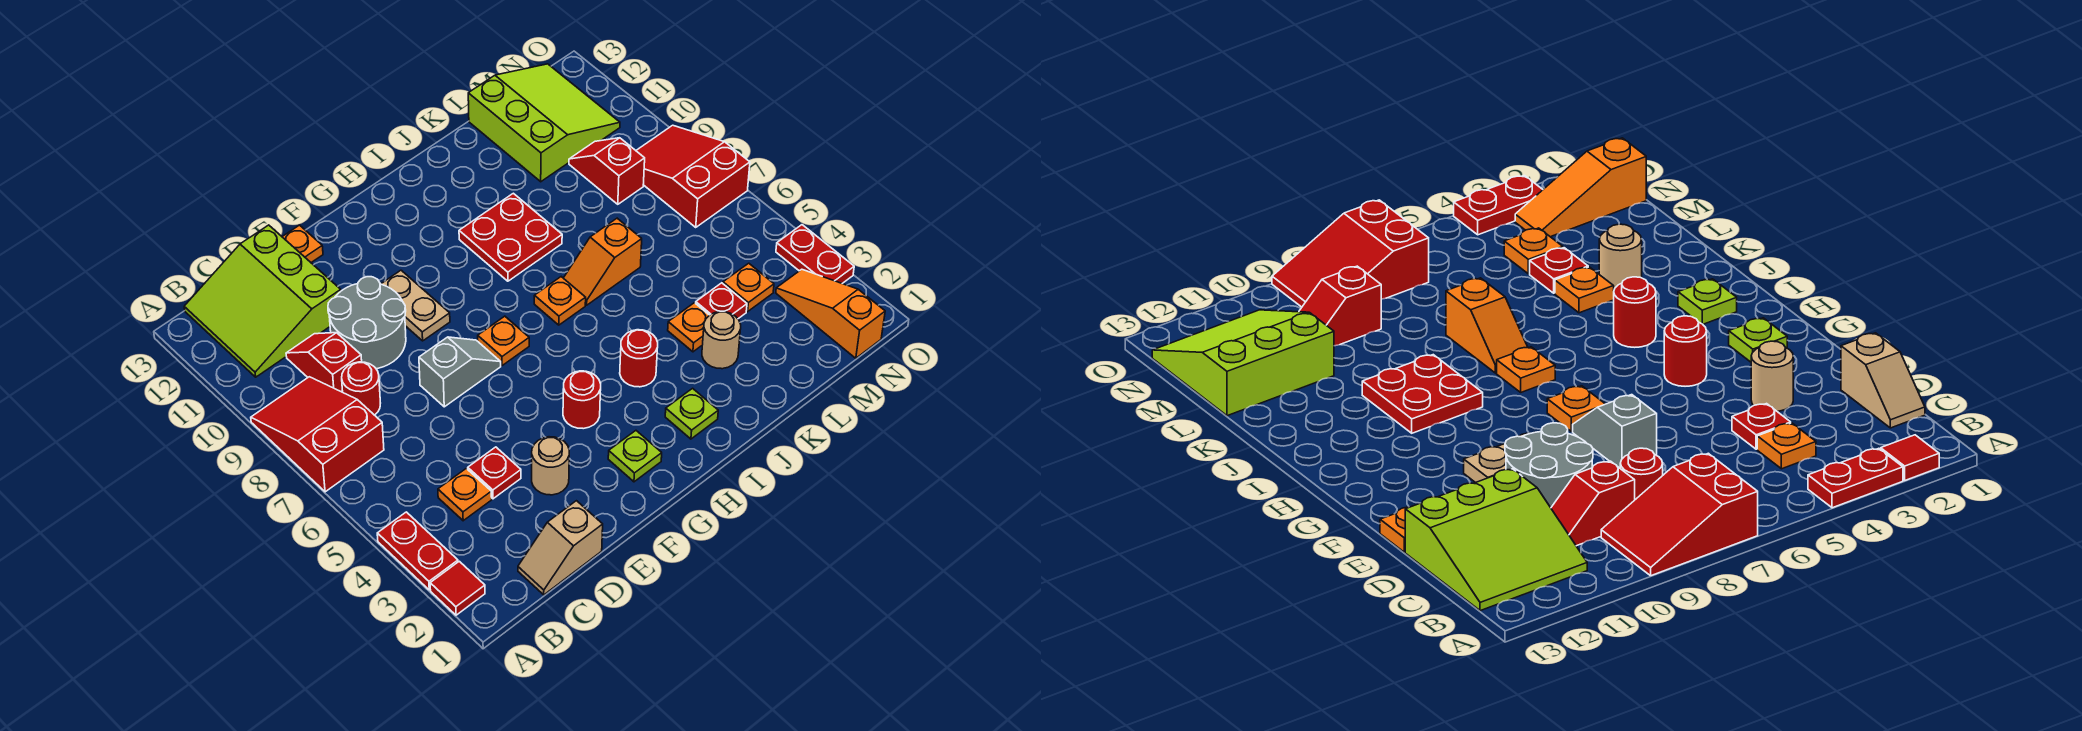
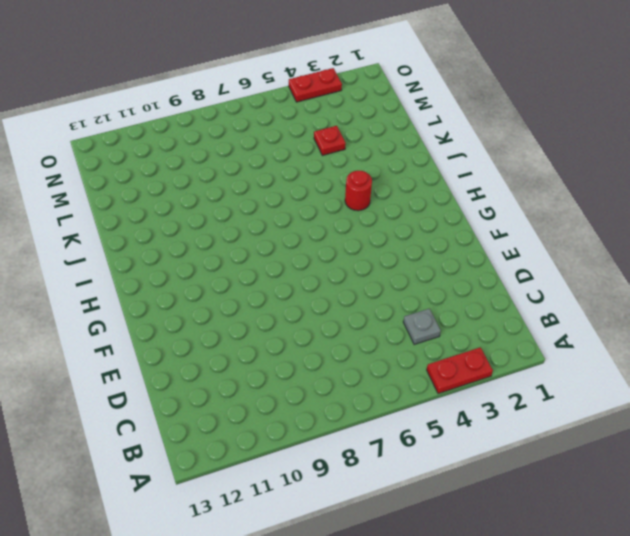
grey plate C4 level 1 -> orange plate C4 level 1
none -> red tile A2 level 1
none -> red slope A7:B9 level 1 top 7
none -> lime slope B11:D13 level 1 top D
none -> tan slope C1:D1 level 1 top D

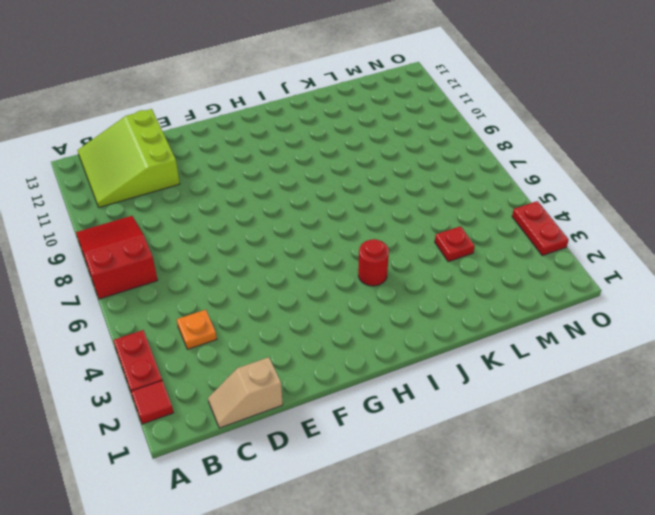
none -> red round brick C8 level 1
none -> red slope C9:C10 level 1 top 9
none -> red plate D4 level 1
none -> grey round brick D9:E10 level 1

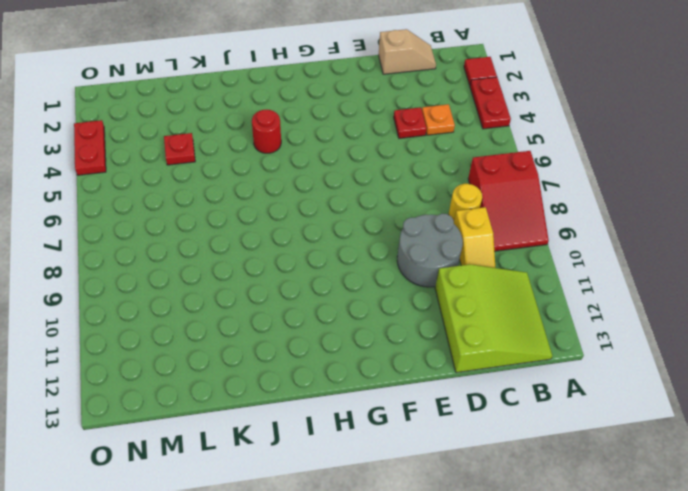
yellow round brick C8 level 1 -> red round brick C8 level 1
yellow slope C9:C10 level 1 top 9 -> red slope C9:C10 level 1 top 9
none -> tan round brick E3 level 1
none -> grey slope E7:F7 level 1 top E
none -> orange plate E13 level 1
none -> tan plate F9:F10 level 1

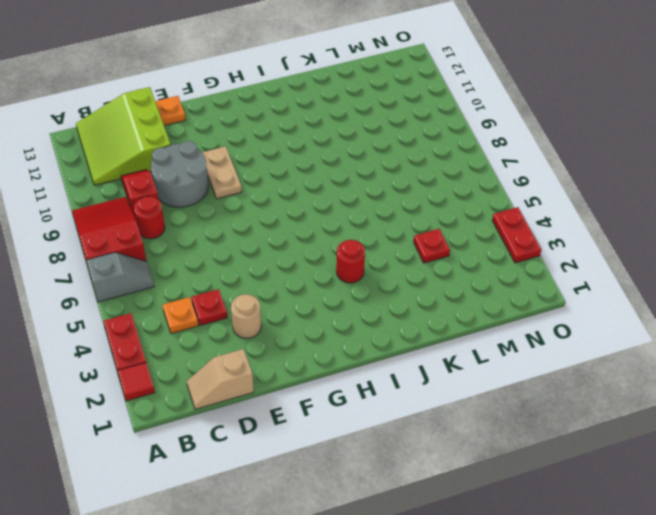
grey slope A6:B6 level 1 top A -> grey slope E7:F7 level 1 top E
none -> lime plate G2 level 1
none -> red round brick G4 level 1
none -> orange plate G7 level 1
none -> lime plate I2 level 1

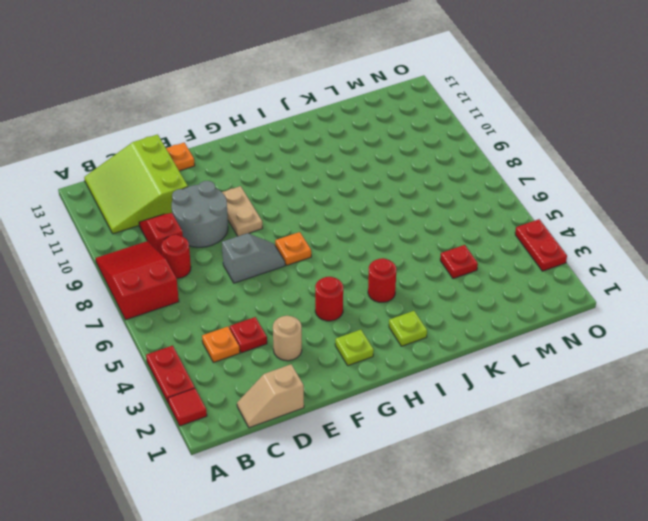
none -> orange plate I7 level 1
none -> red plate I9:J10 level 1
none -> orange slope J7:K7 level 1 top K
none -> tan round brick K3 level 1

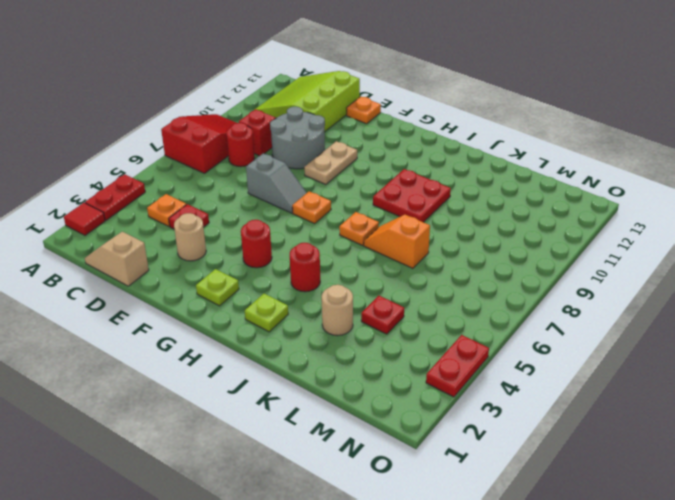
none -> orange plate K4 level 1
none -> lime slope L11:N13 level 1 top L
none -> orange plate M4 level 1
none -> red slope M9:M10 level 1 top 9

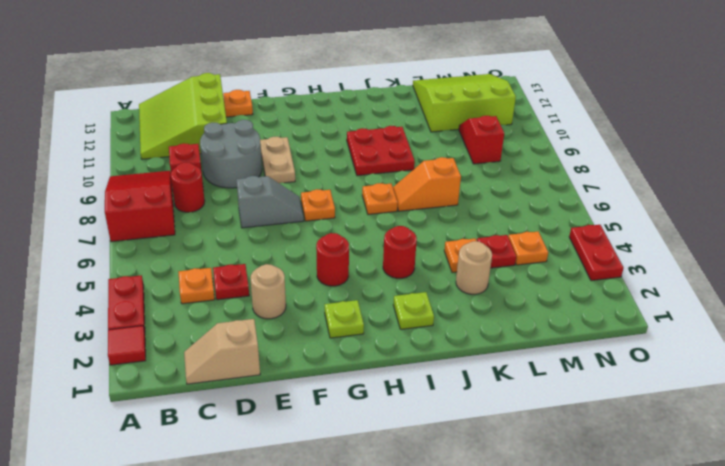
lime slope L11:N13 level 1 top 11 -> lime slope L11:N13 level 1 top L
none -> orange slope N1:N3 level 1 top 1
none -> red slope N7:O9 level 1 top 7

